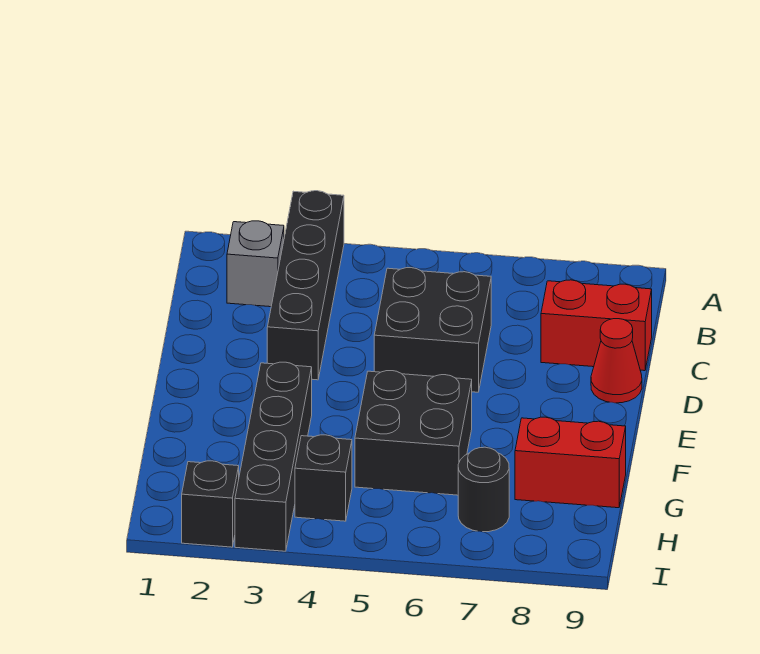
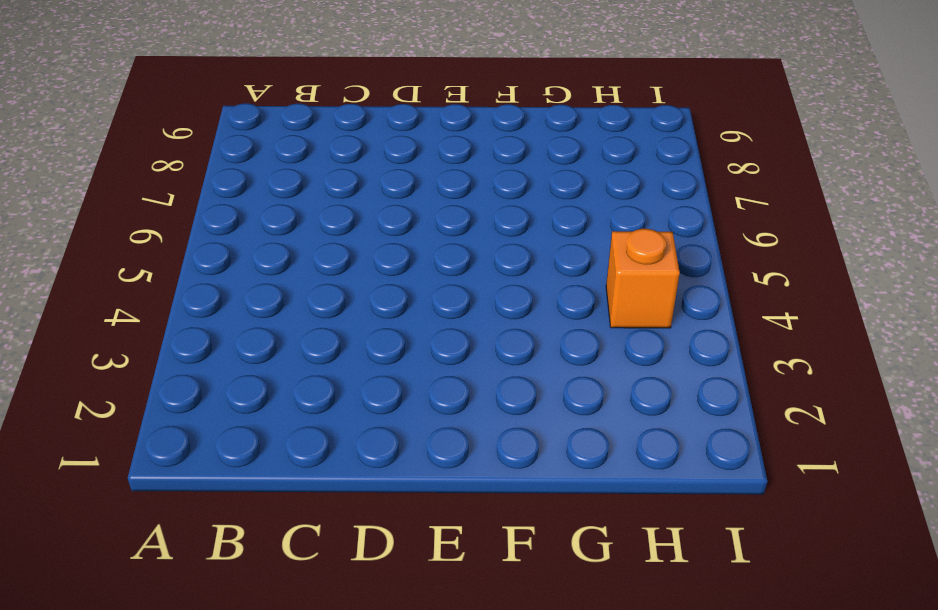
orange brick H4 level 1 -> black brick H4 level 1
none -> black brick A3:D3 level 1
none -> grey brick B2 level 1

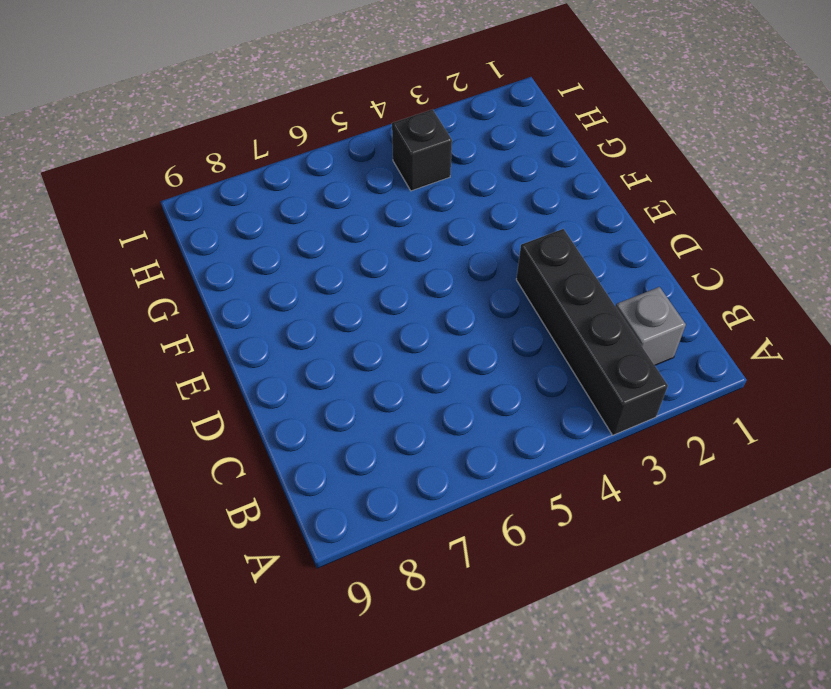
none -> black brick C5:D6 level 1
none -> red brick C8:C9 level 1

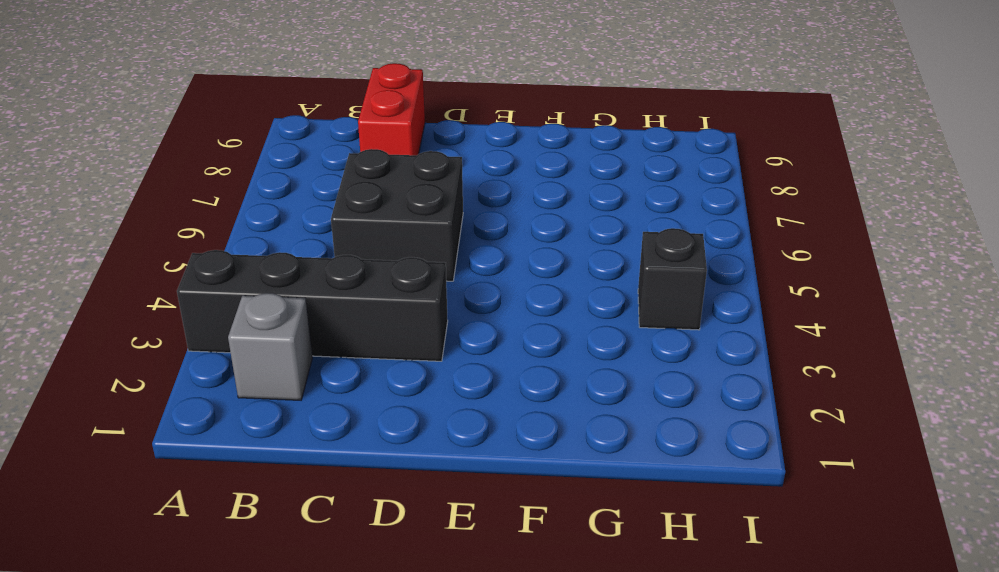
none -> red cone D9 level 1
none -> black brick F3:I3 level 1

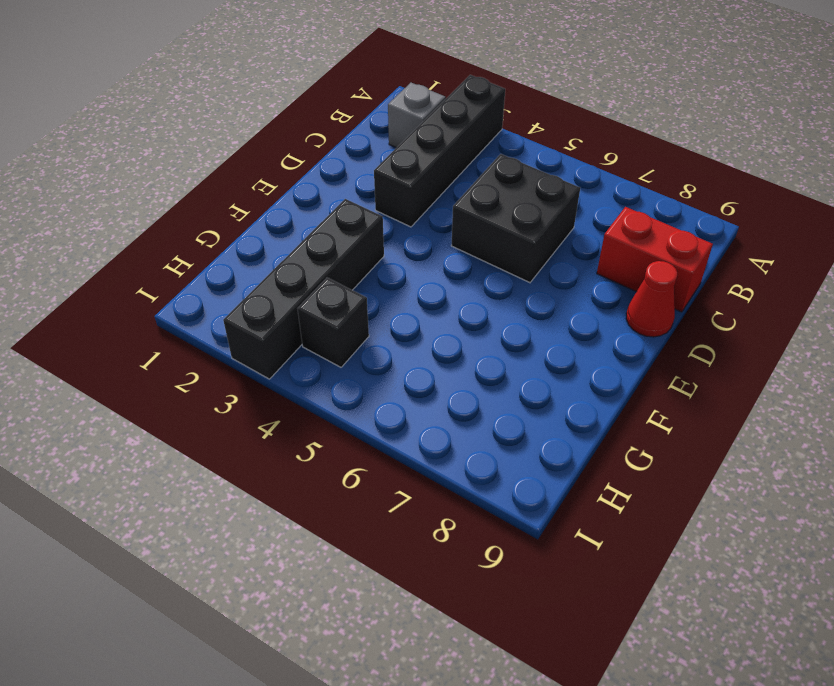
none -> black brick F5:G6 level 1
none -> red brick G8:G9 level 1

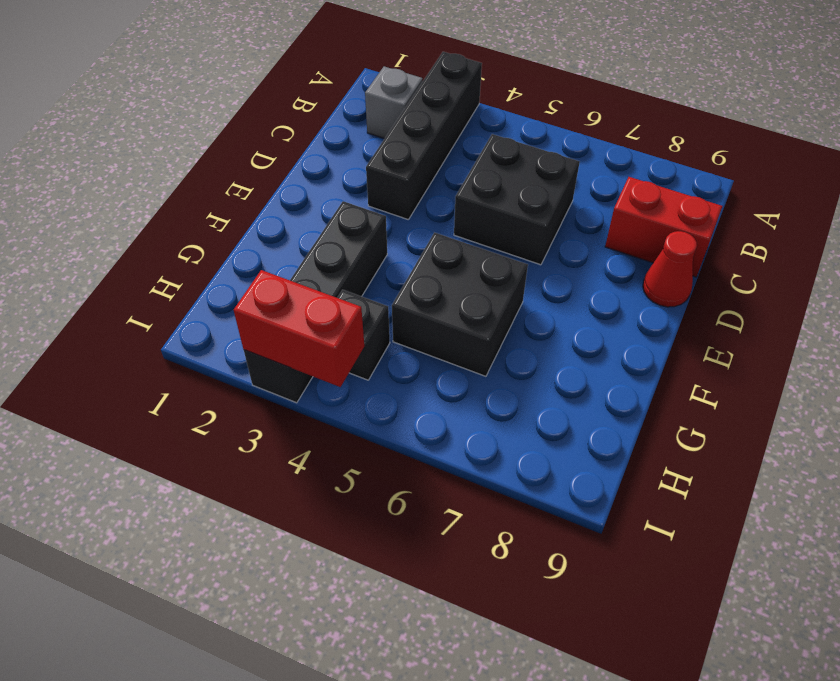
red brick I3:I4 level 2 -> red brick G8:G9 level 1
none -> black round brick H7 level 1
none -> black brick I2 level 1

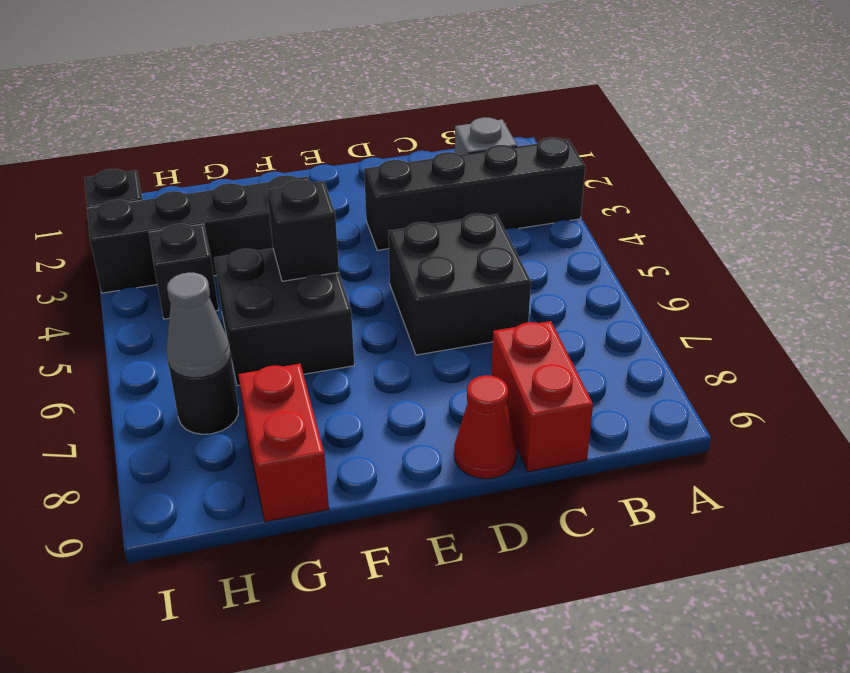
black brick F5 level 2 -> none
grey cone H7 level 2 -> none

